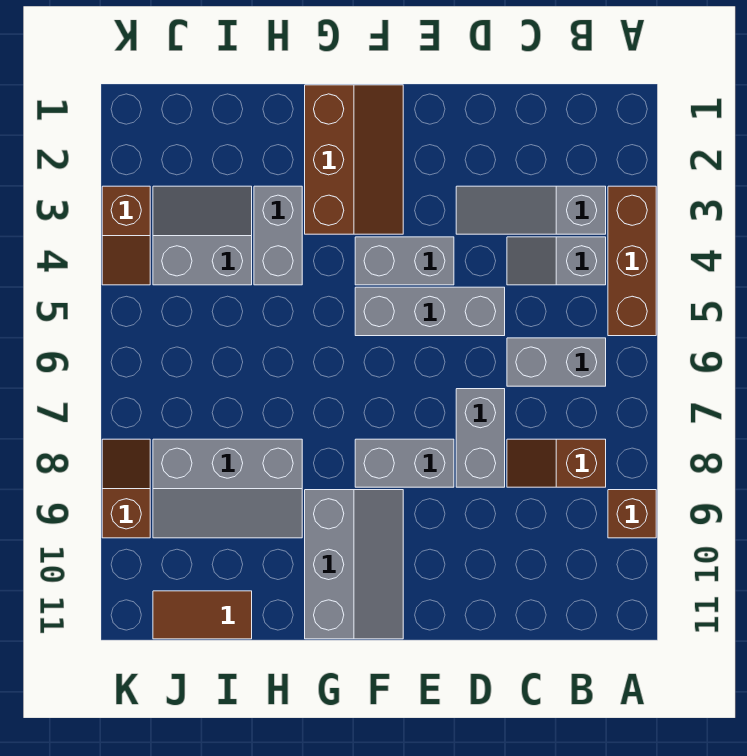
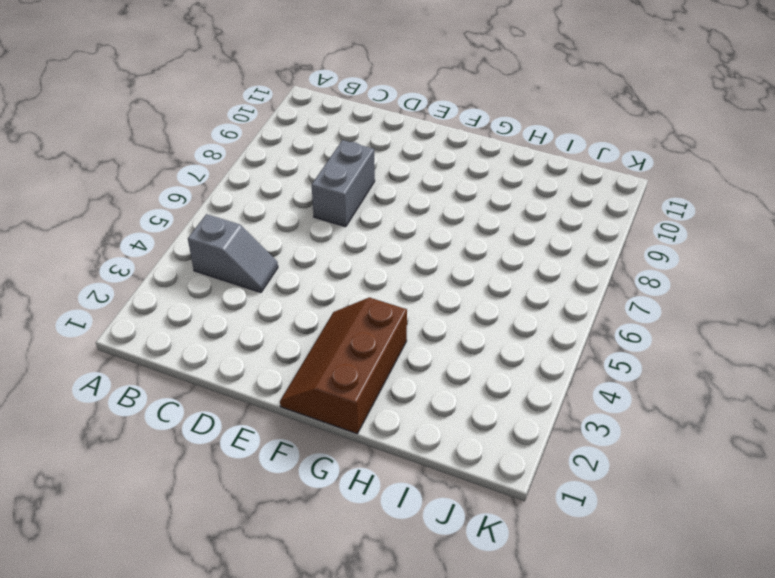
none -> brown brick A3:A5 level 1
none -> brown brick A9 level 1
none -> grey slope B3:D3 level 1 top B

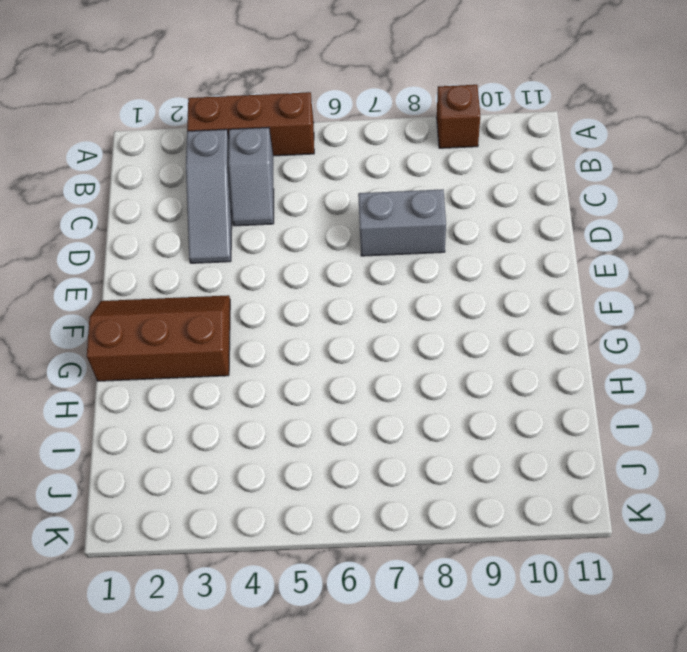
none -> grey brick B6:C6 level 1
none -> brown slope B8:C8 level 1 top B
none -> grey brick D5:F5 level 1

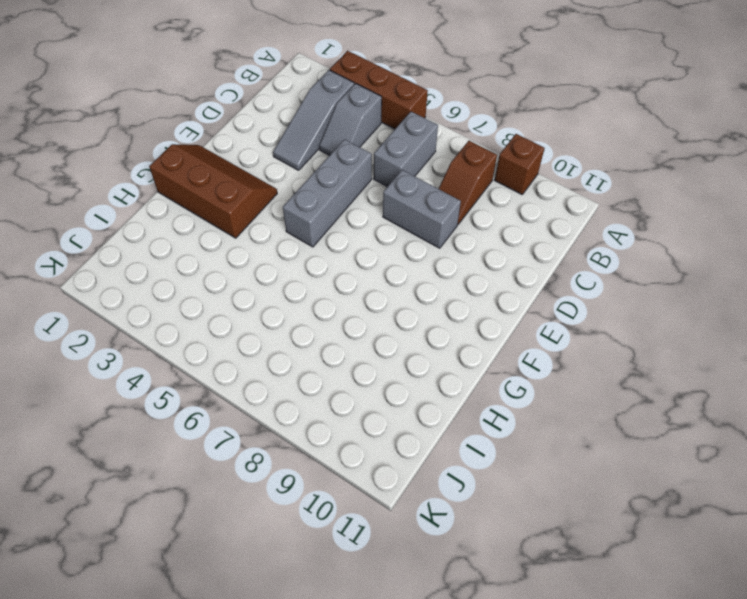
none -> grey brick E4:F4 level 1
none -> grey brick E8:F8 level 1
none -> grey slope F9:G11 level 1 top G

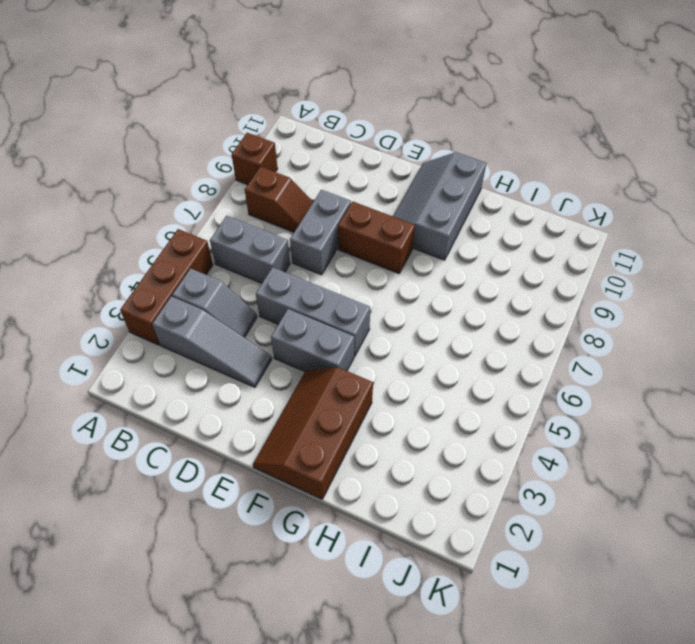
brown brick E8:F8 level 1 -> grey brick E8:F8 level 1
none -> grey brick H3:H4 level 1
none -> grey slope H8:J9 level 1 top 8
none -> grey slope I3:J4 level 1 top 4

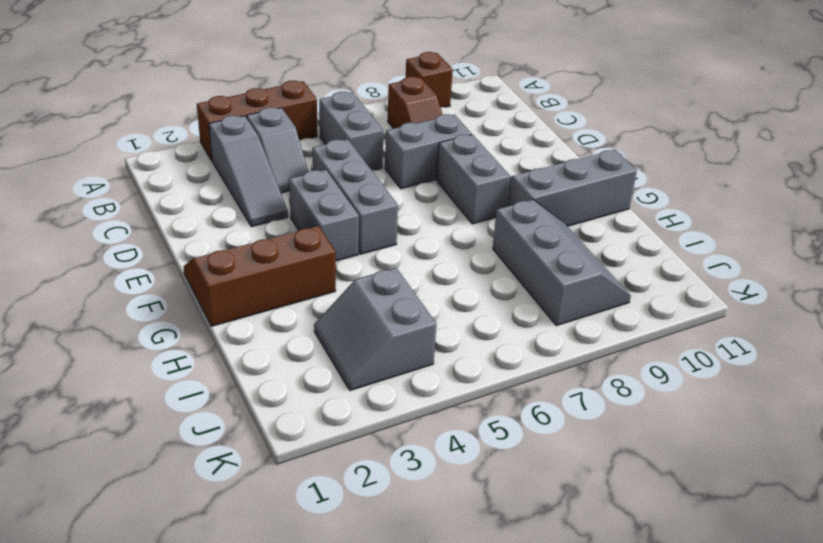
none -> grey brick H3:H4 level 1
none -> brown tile I11:J11 level 1
none -> brown slope K3:K4 level 1 top 3

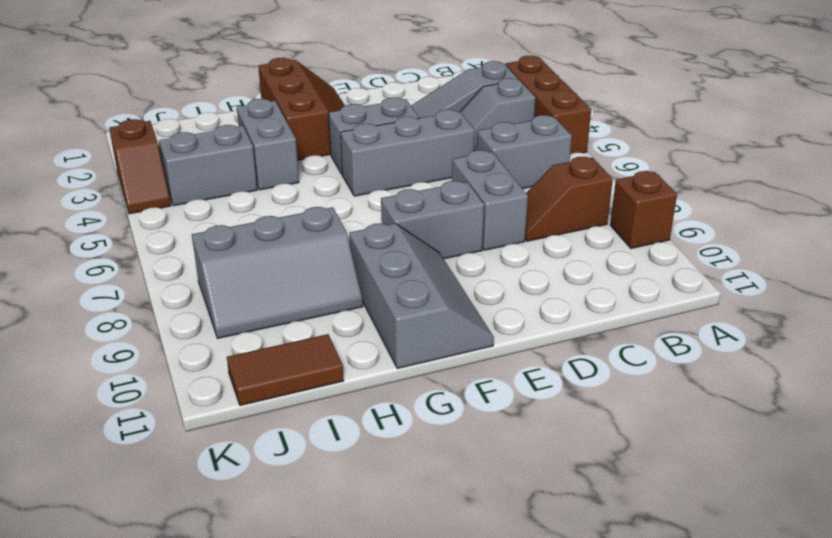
none -> brown slope K8:K9 level 1 top 9

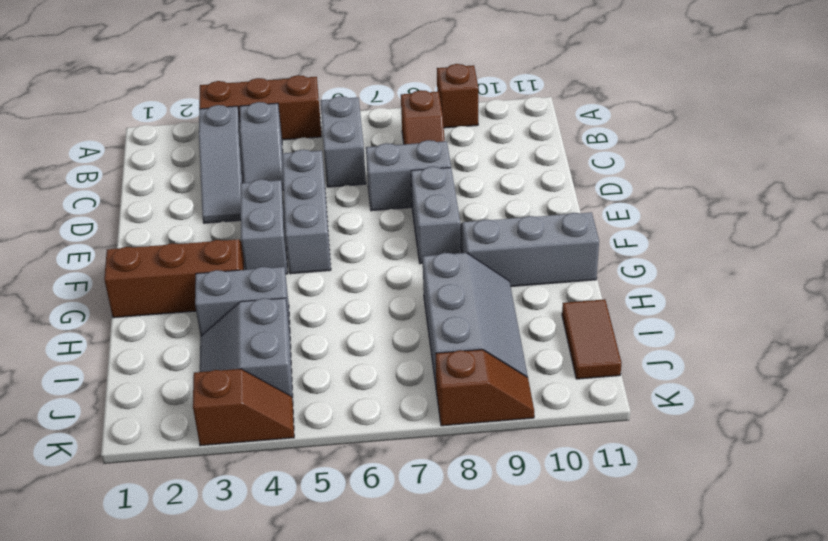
brown slope K8:K9 level 1 top 8 -> brown slope K8:K9 level 1 top 9

